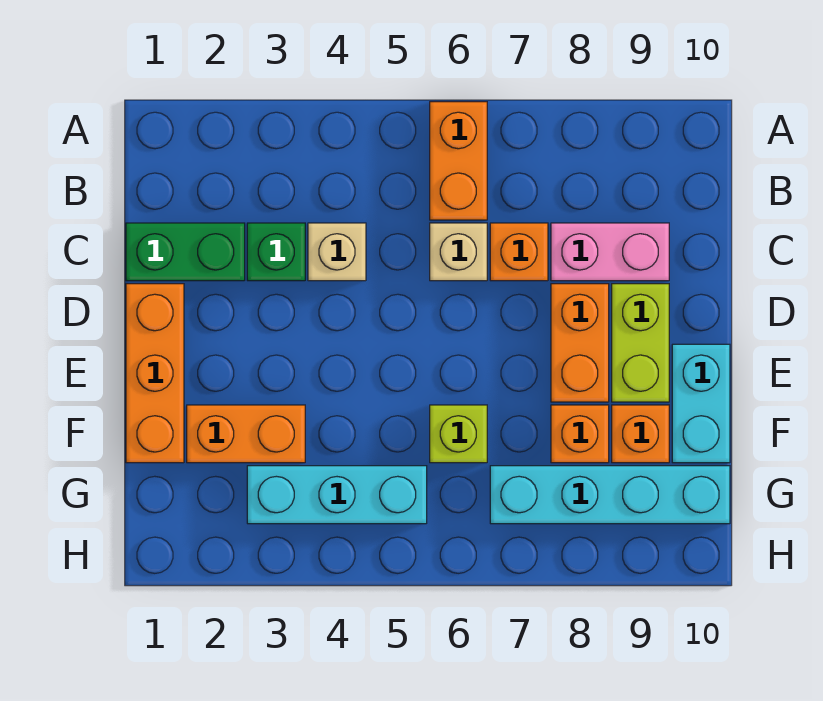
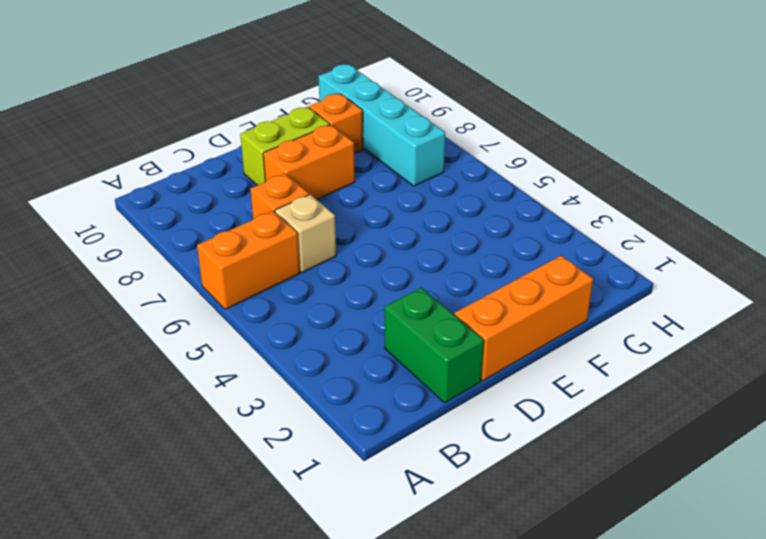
none -> green brick C3 level 1
none -> tan brick C4 level 1
none -> pink brick C8:C9 level 1

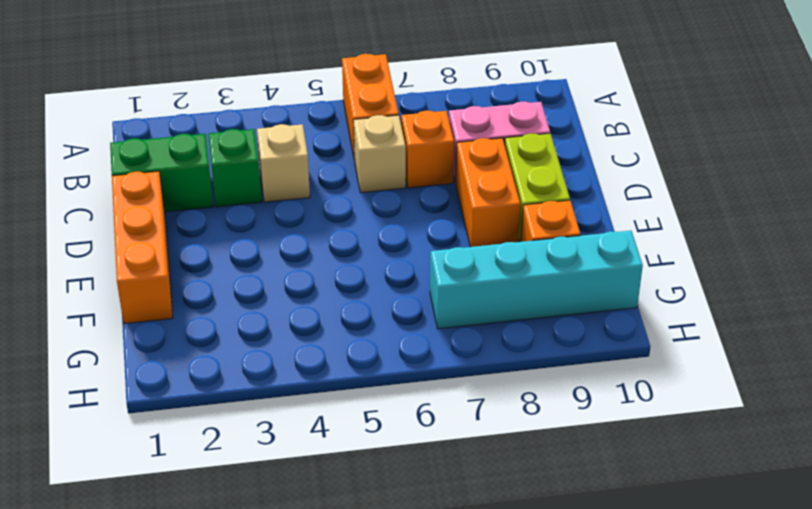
none -> cyan brick E10:F10 level 1
none -> orange brick F2:F3 level 1
none -> lime brick F6 level 1

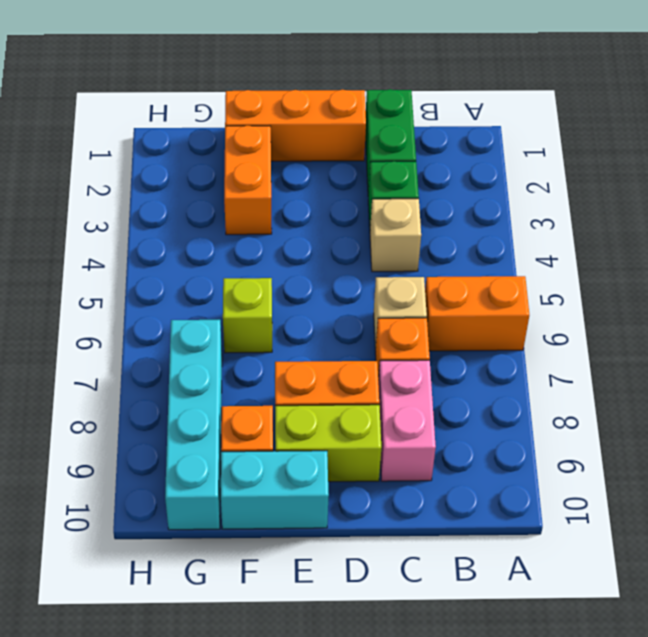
none -> orange brick F8 level 1
none -> cyan brick G3:G5 level 1

